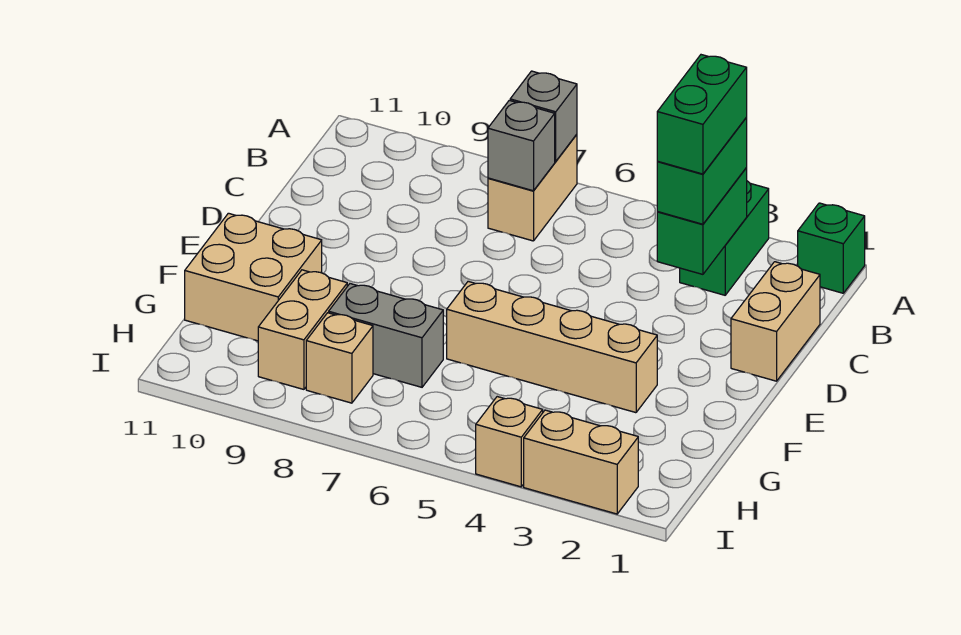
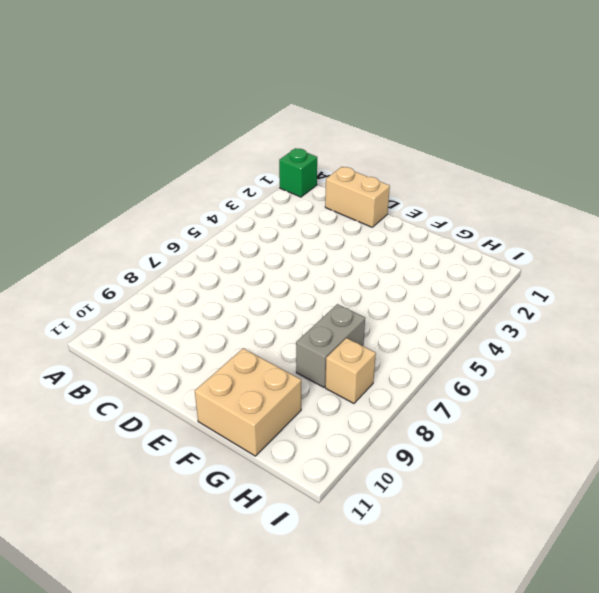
none -> green brick A3:B3 level 1
none -> tan brick A7:B7 level 1
none -> tan brick F3:F6 level 1

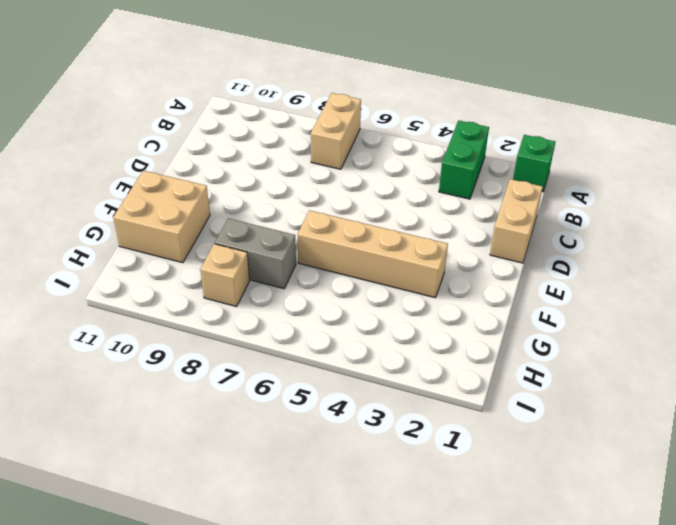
none -> tan brick G9:H9 level 1
none -> tan brick I2:I3 level 1
none -> tan brick I4 level 1

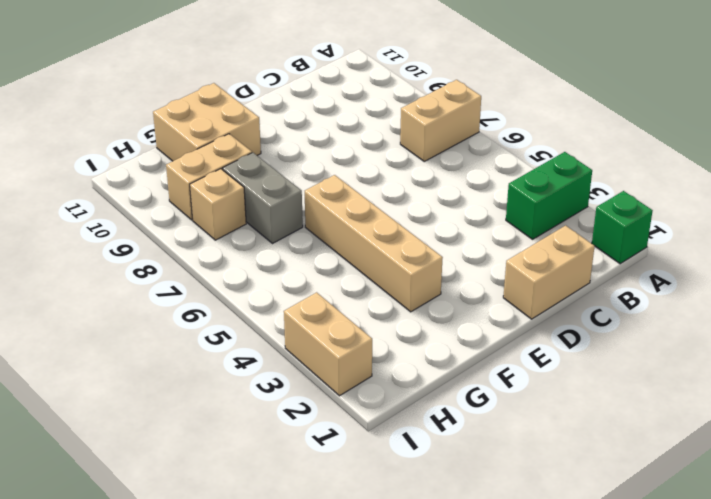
none -> tan brick I4 level 1
none -> grey brick A7 level 2
none -> green brick B3:C3 level 2

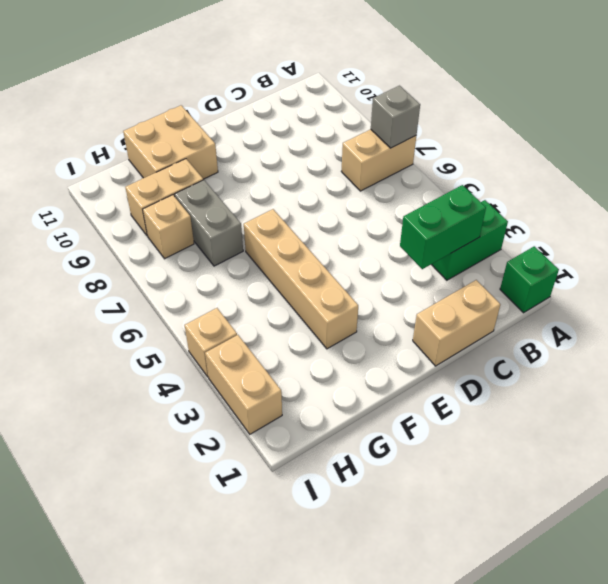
none -> grey brick B7 level 2
none -> green brick B3:C3 level 3
none -> green brick B3:C3 level 4

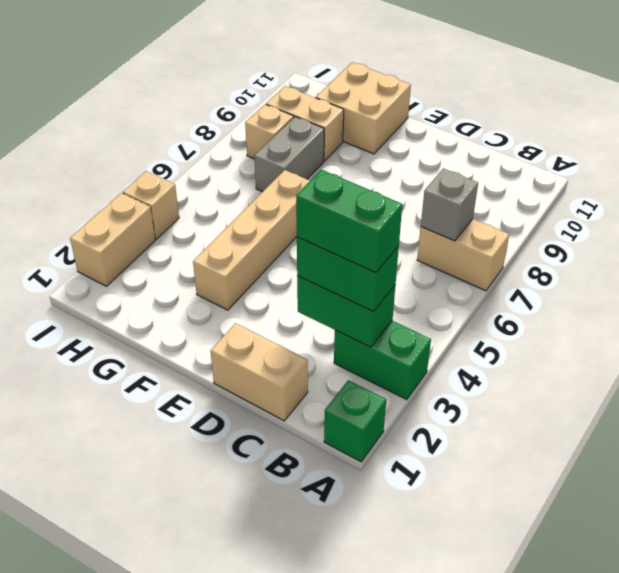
none -> grey brick A7 level 2

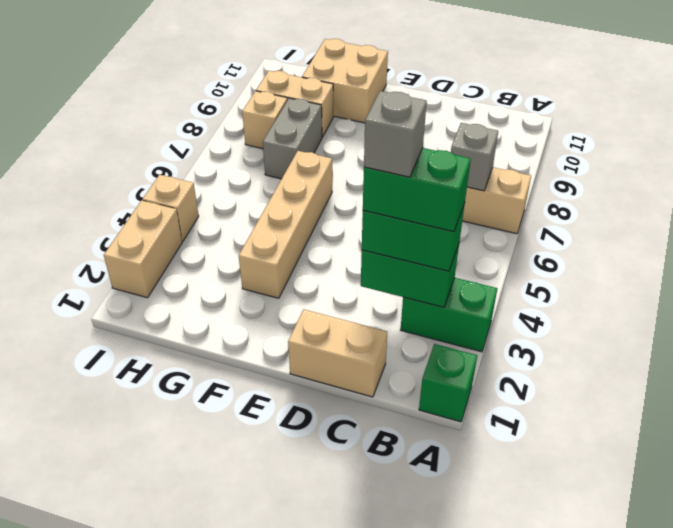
grey brick C3 level 5 -> grey brick A7 level 2

